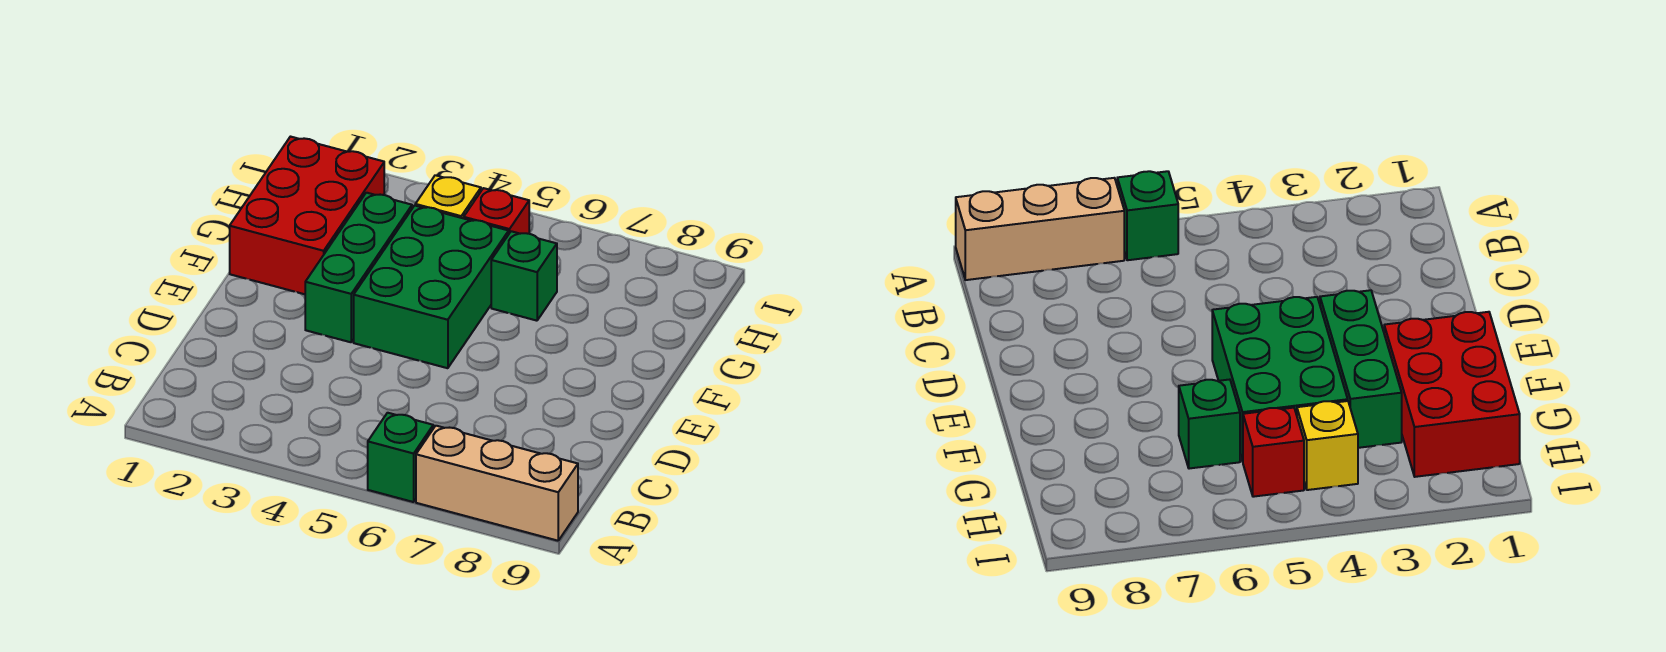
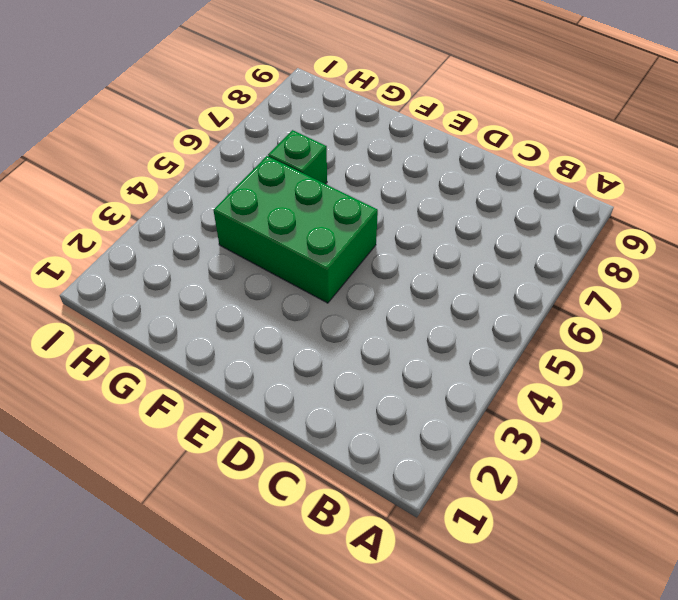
none -> green brick A6 level 1
none -> tan brick A7:A9 level 1

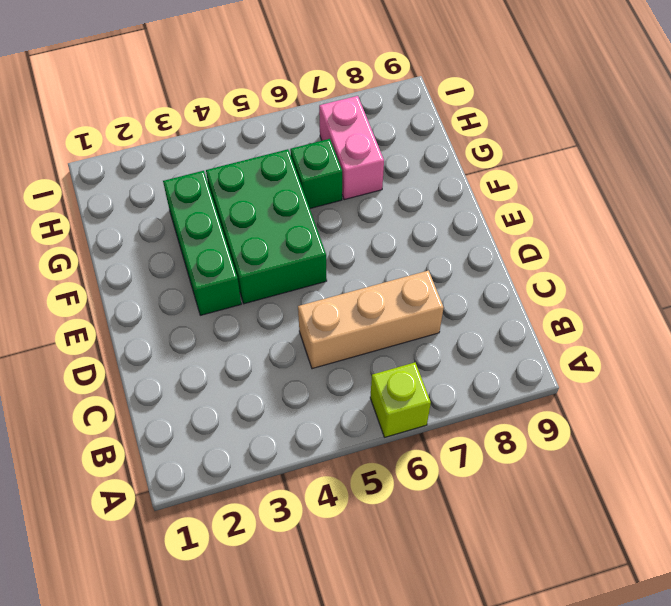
lime brick A6 level 1 -> green brick A6 level 1
tan brick C5:C7 level 1 -> tan brick A7:A9 level 1
pink brick G7:H7 level 1 -> none
none -> red brick F1:H2 level 1
none -> yellow brick H4 level 1

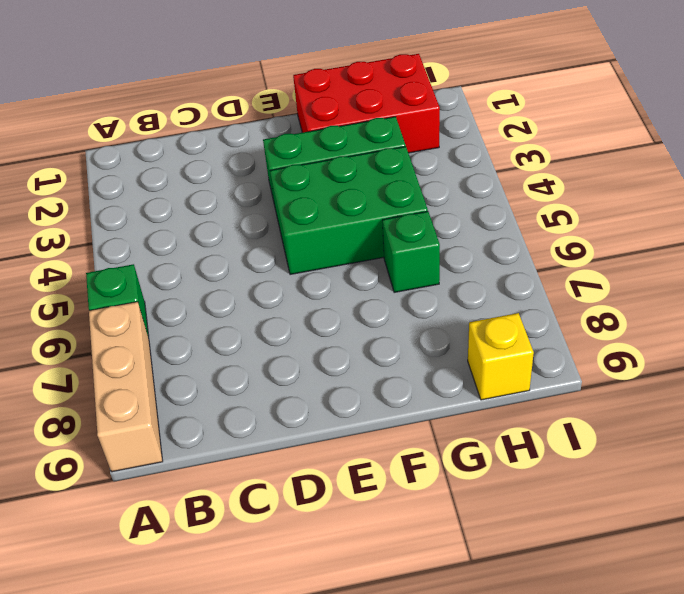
yellow brick H9 level 1 -> yellow brick H4 level 1
none -> red brick H5 level 1

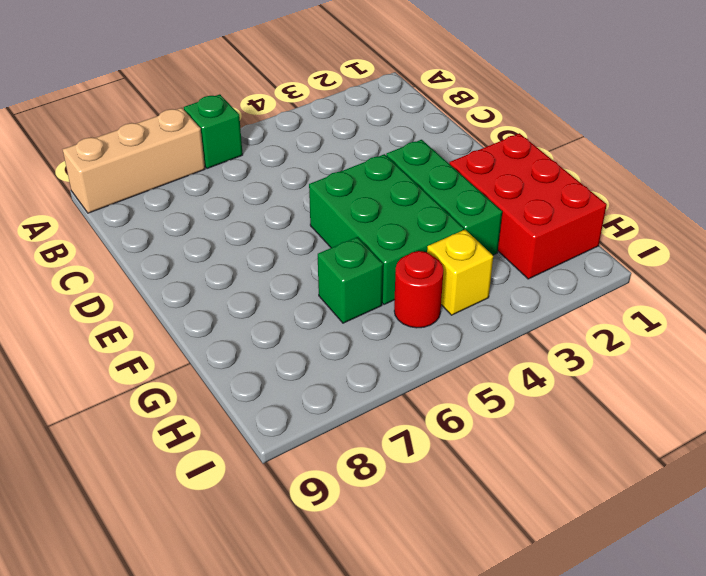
red round brick H5 level 1 -> red brick H5 level 1

